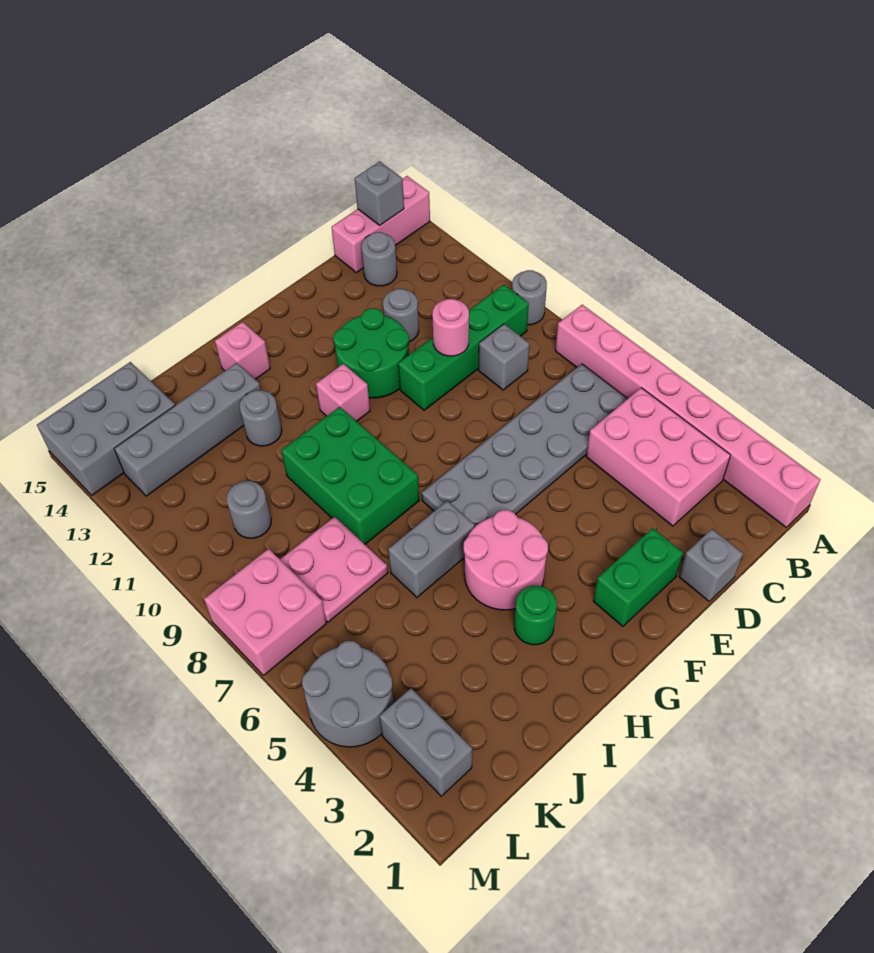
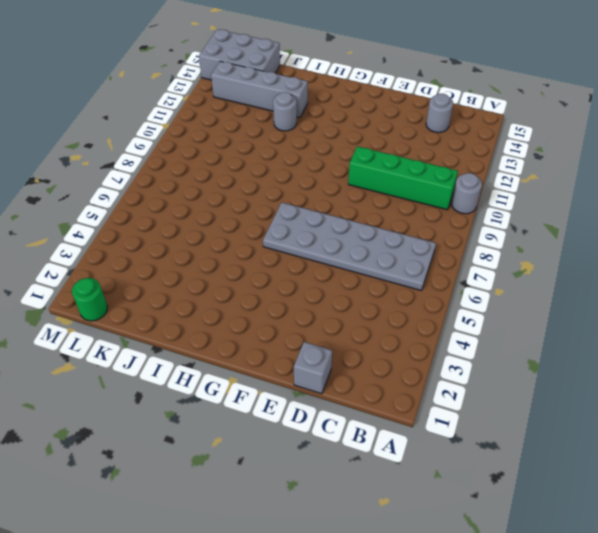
green round brick L1 level 1 -> green round brick H3 level 1
none -> pink brick A1:A8 level 1
none -> pink brick A15:C15 level 1
none -> pink brick B3:C5 level 1

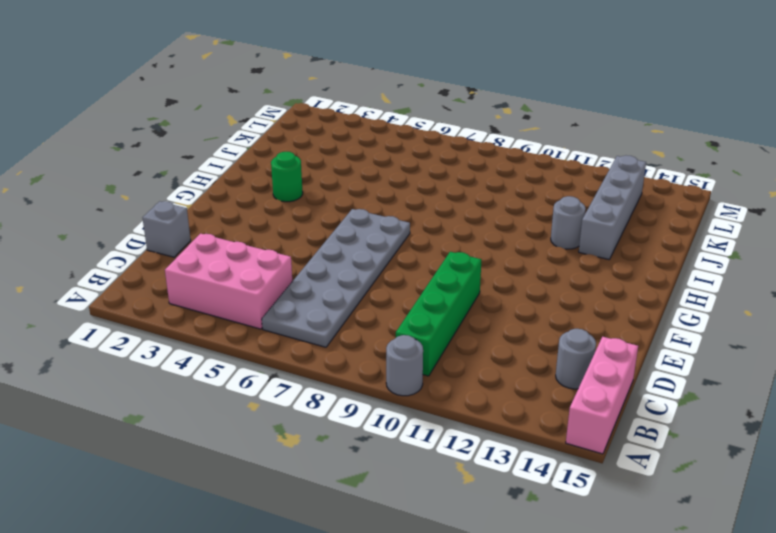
none -> pink brick A1:A8 level 1
none -> grey brick C9 level 1
none -> grey round brick D12 level 1

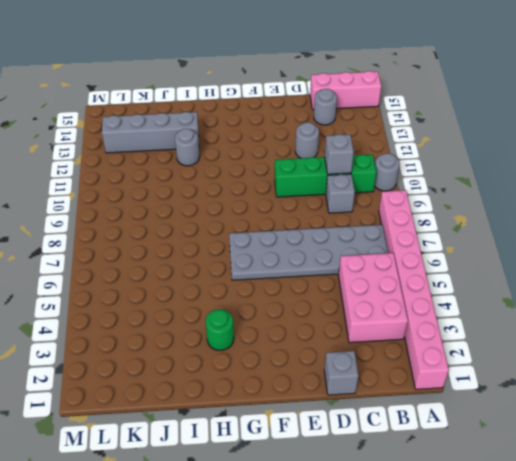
grey brick C10 level 2 -> grey brick B15 level 2
none -> green brick E2:F2 level 1
none -> green round brick E11:F12 level 1
none -> pink round brick G4:H5 level 1

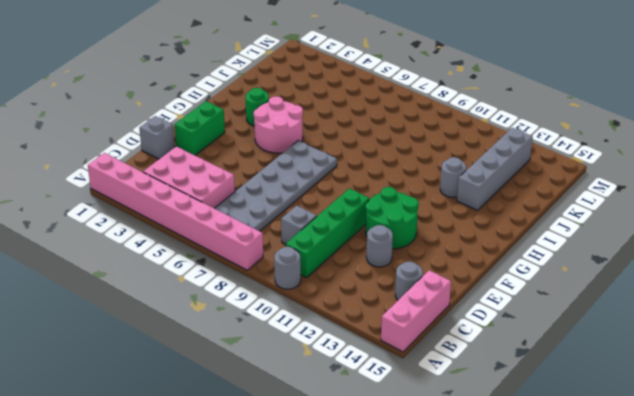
none -> pink brick G11 level 1
none -> grey brick H6:I6 level 1
none -> green brick H8:I10 level 1

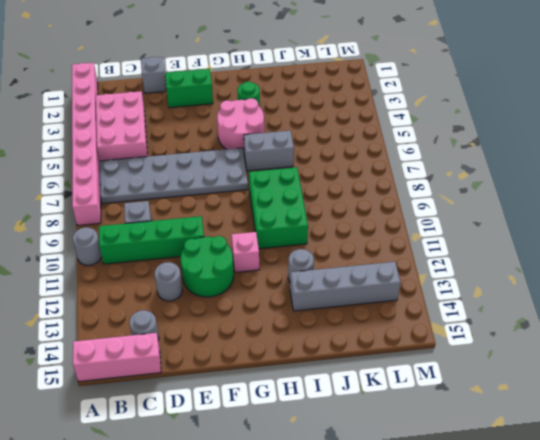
none -> pink brick H14 level 1
none -> pink plate J7:K8 level 1
none -> grey round brick K10 level 1

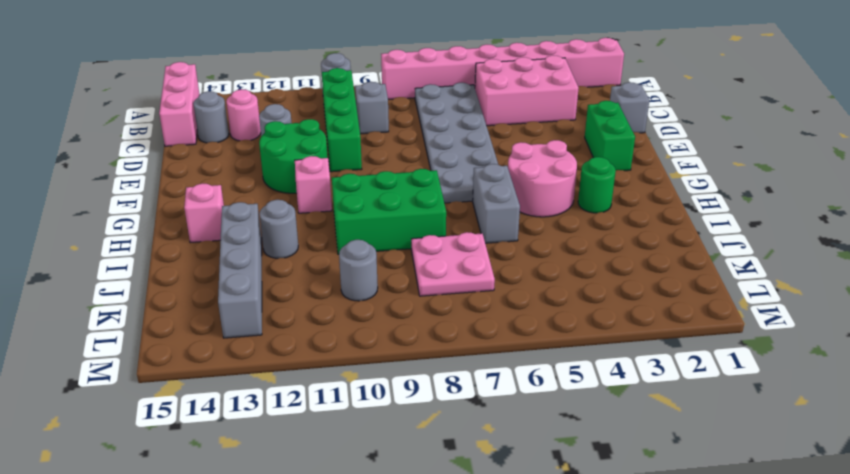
pink round brick C13 level 1 -> pink round brick D10 level 2
none -> grey brick K14:M15 level 1
none -> grey brick L2:L3 level 1
none -> grey round brick L4:M5 level 1

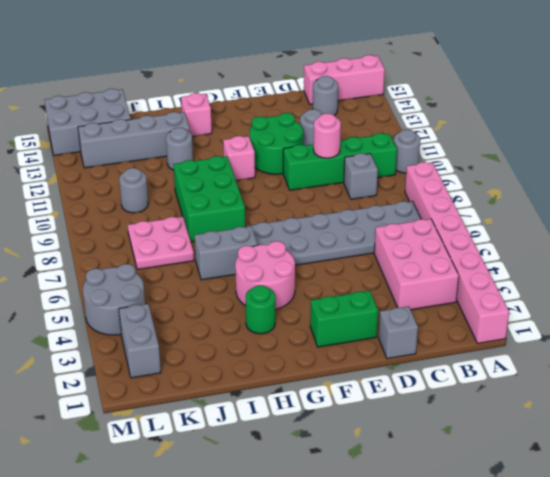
none -> pink brick L7:M8 level 1
none -> grey brick B15 level 2

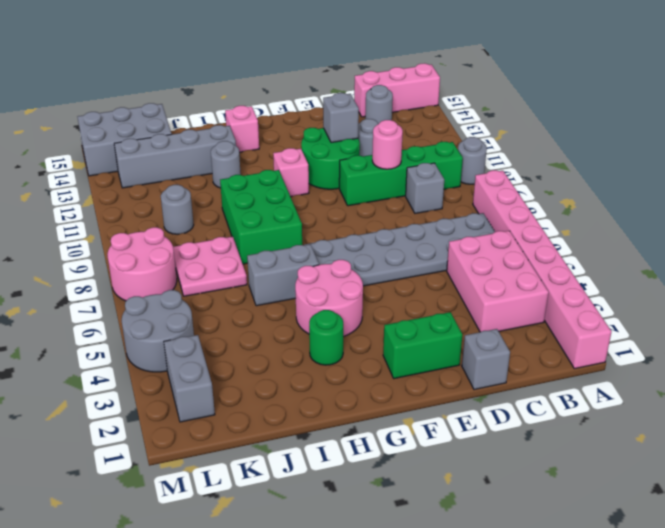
grey brick E12 level 2 -> grey brick B15 level 2
pink round brick L7:M8 level 1 -> pink brick L7:M8 level 1

